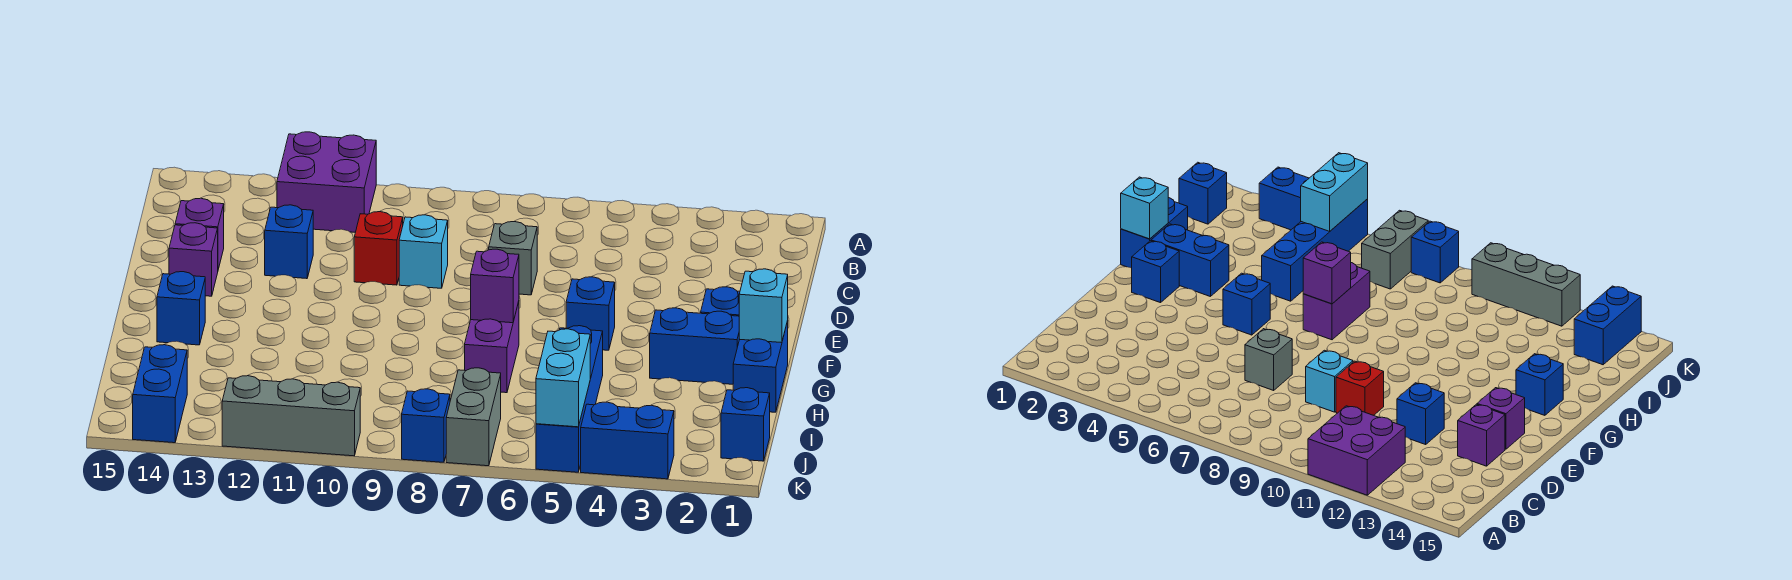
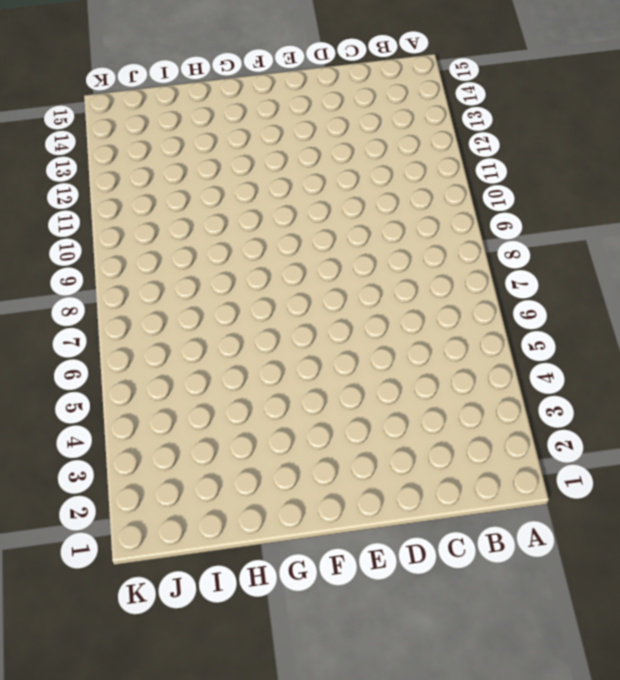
none -> purple brick A11:B12 level 1
none -> grey brick D7 level 1
none -> cyan brick D9 level 1

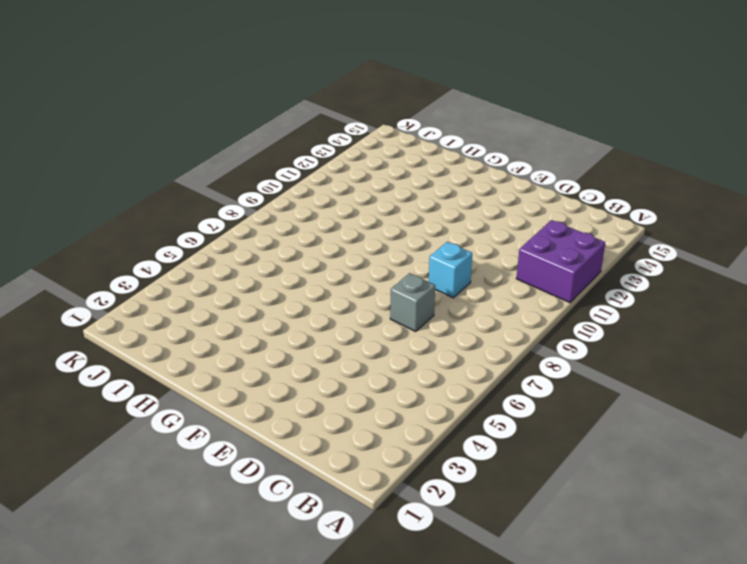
none -> red brick D10 level 1
none -> blue brick D12 level 1
none -> purple brick D14 level 1

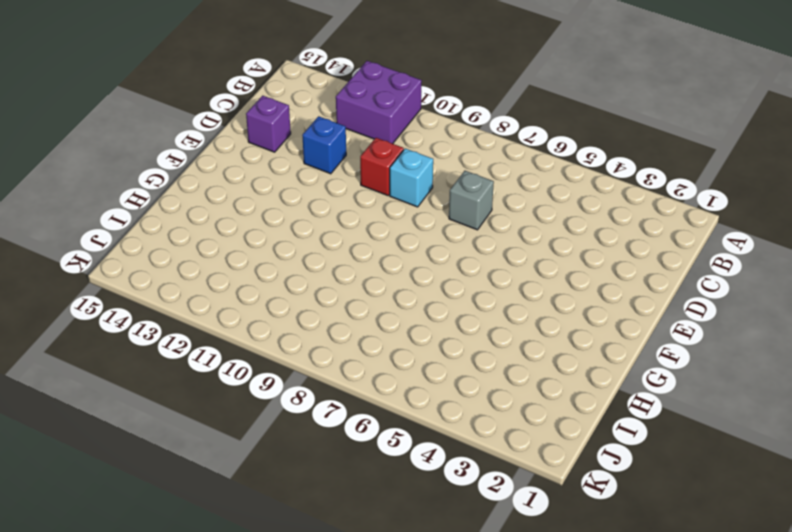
none -> purple brick E14 level 1
none -> blue brick F2 level 1
none -> blue brick F5 level 1

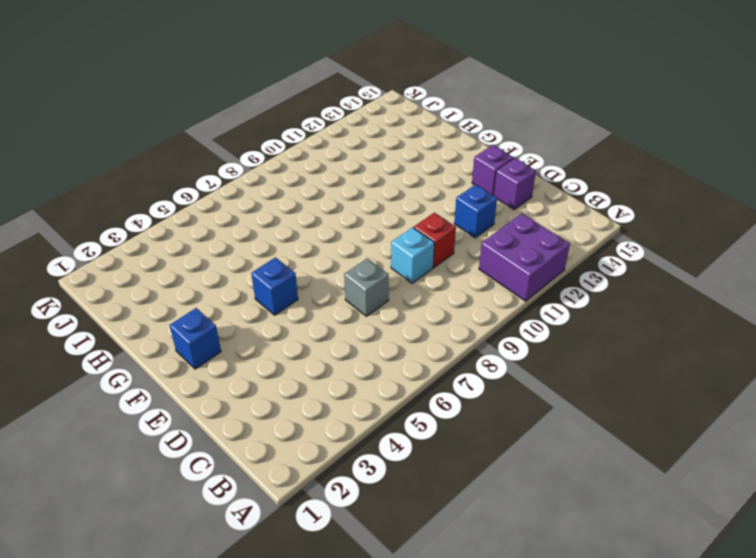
none -> blue brick G1:H1 level 1
none -> blue brick G2:G3 level 1
none -> purple brick G7:H7 level 1

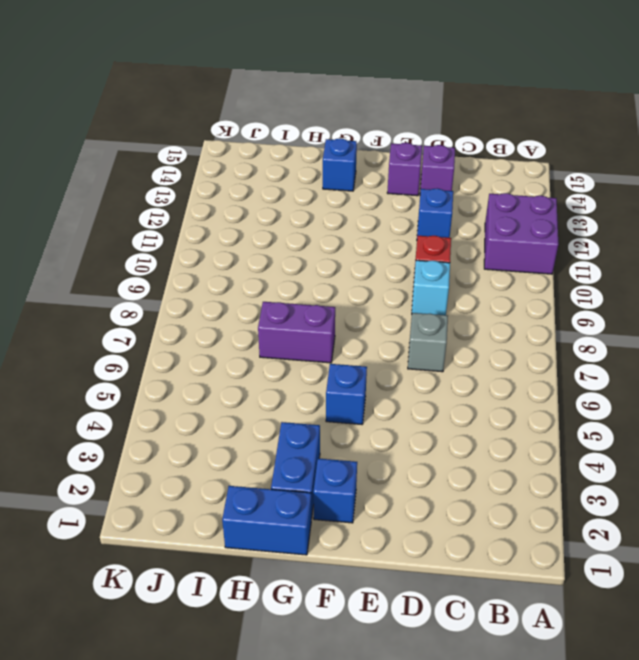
none -> blue brick H5:K5 level 1
none -> blue brick J1 level 1
none -> grey brick J7:K7 level 1

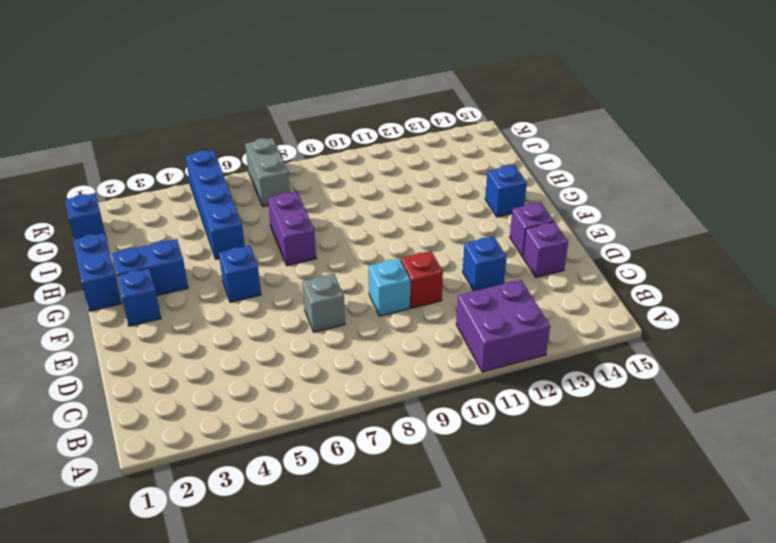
none -> blue brick J14:K14 level 1
none -> blue brick K3:K4 level 1
none -> blue brick K8 level 1

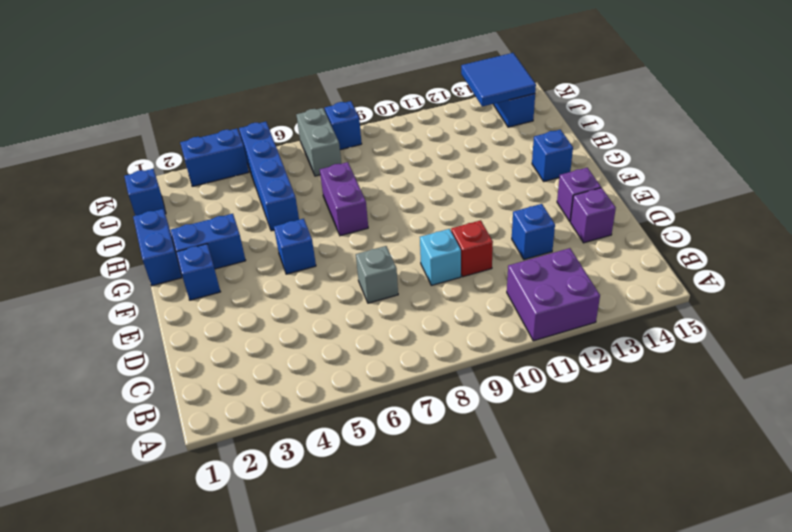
blue tile J13:K14 level 2 -> none
none -> grey brick K10:K12 level 1
none -> cyan brick G1 level 2
none -> purple brick G7 level 2

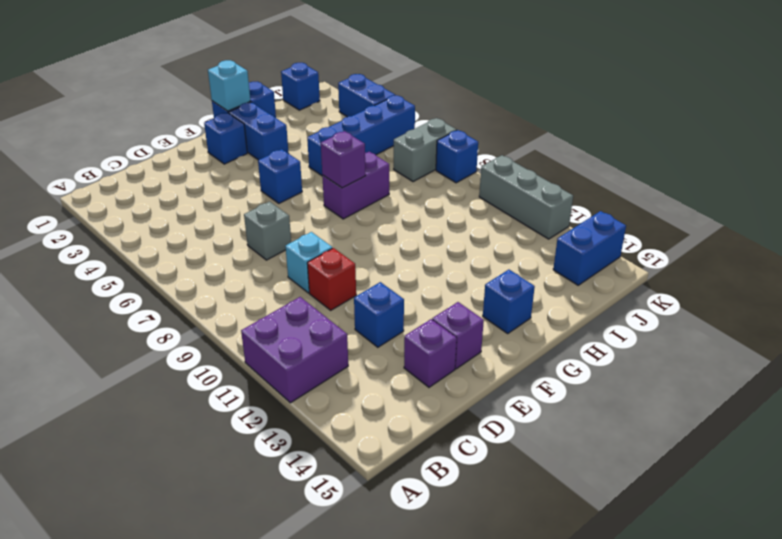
none -> cyan brick J5:K5 level 2

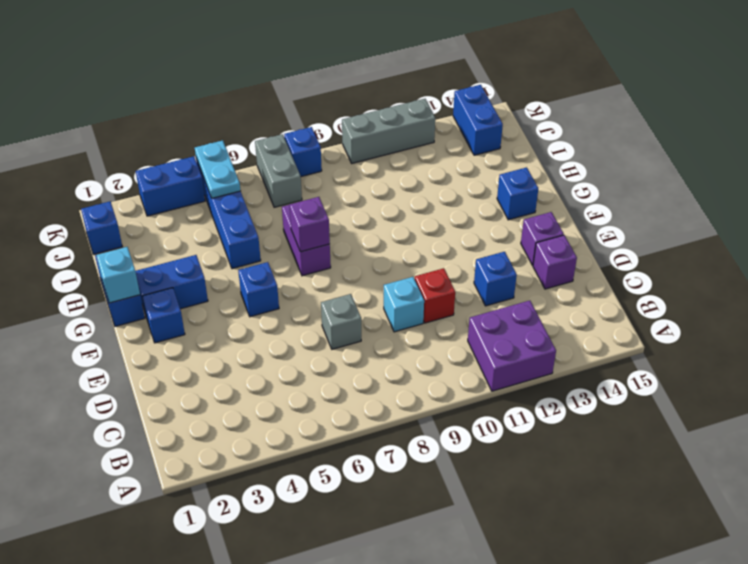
cyan plate J5:K5 level 2 -> cyan brick J5:K5 level 2

